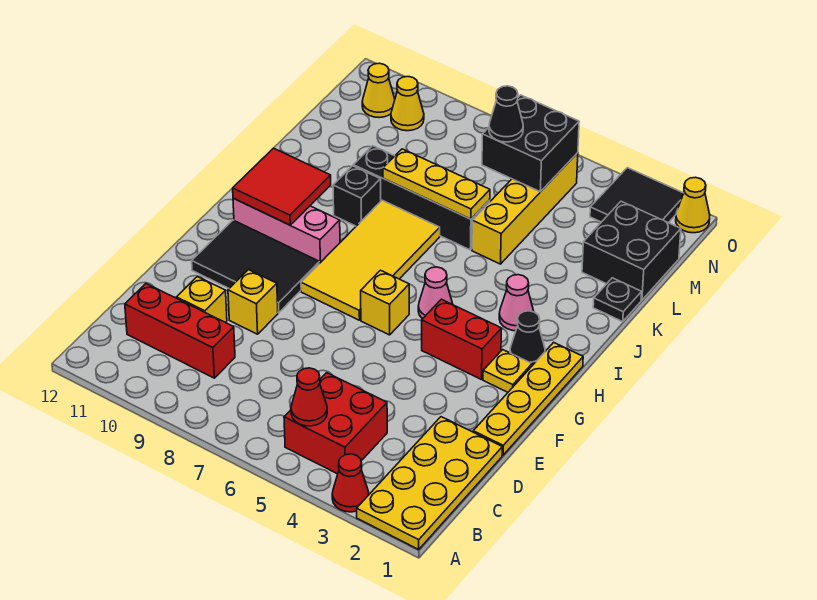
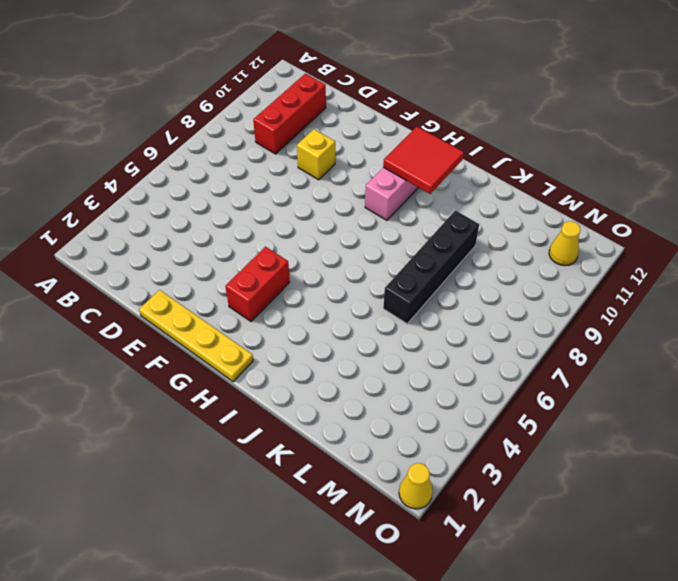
none -> yellow plate A1:D2 level 1
none -> red cone A3 level 1
none -> red brick B4:C5 level 1
none -> yellow brick D10 level 1

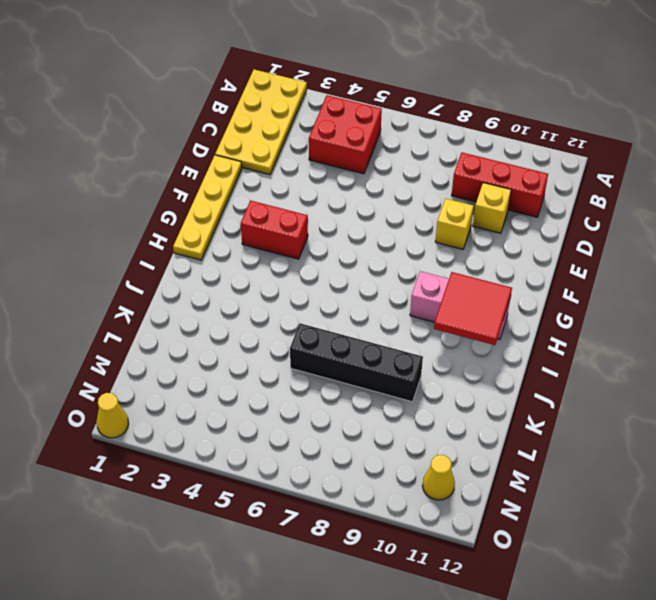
none -> red cone A3 level 1
none -> black tile F9:G11 level 1
none -> yellow plate G2 level 1
none -> yellow brick G6 level 1

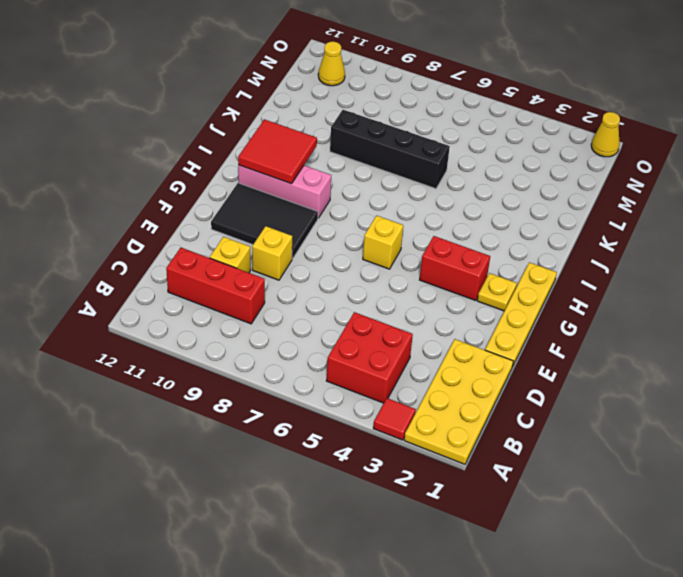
red tile A3 level 1 -> red cone A3 level 1
none -> yellow tile G7:J8 level 1
none -> black cone H2 level 1
none -> pink cone H5 level 1
none -> pink cone I3 level 1

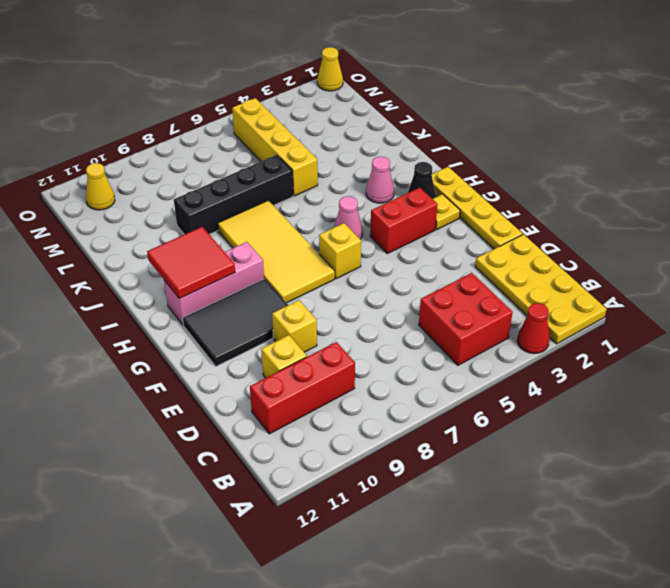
none -> black brick J9 level 1
none -> black plate K1 level 1
none -> black brick L1:M2 level 1
none -> black tile N2:O3 level 1

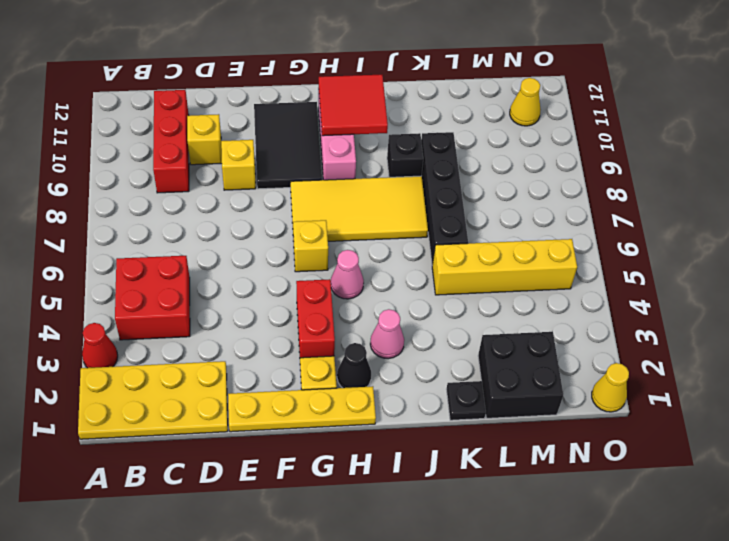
none -> black tile N2:O3 level 1
none -> yellow cone N10 level 1
none -> red cone B5 level 2
none -> yellow plate K6:K8 level 2

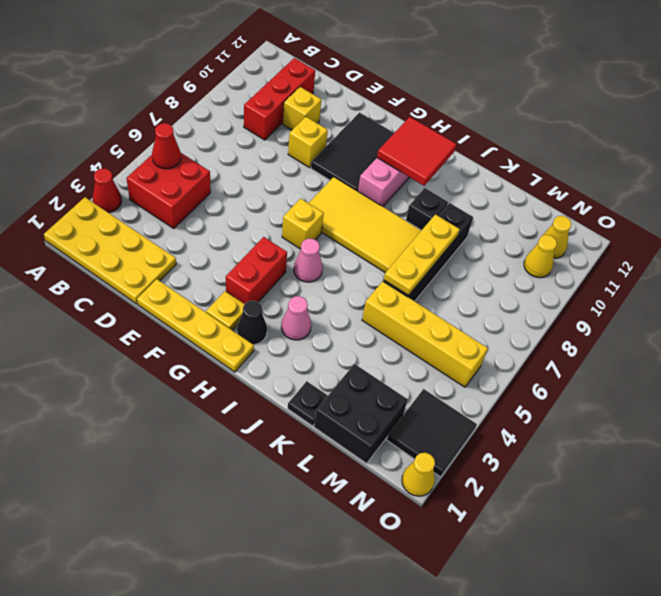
none -> black brick M5:N6 level 2
none -> black cone M6 level 3

